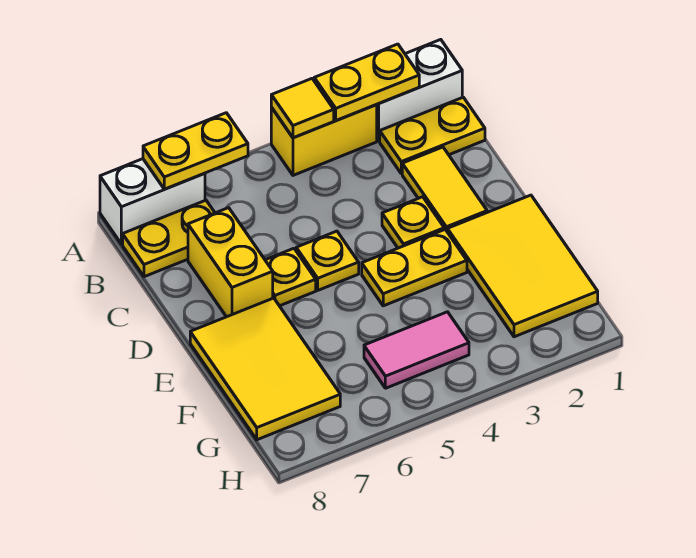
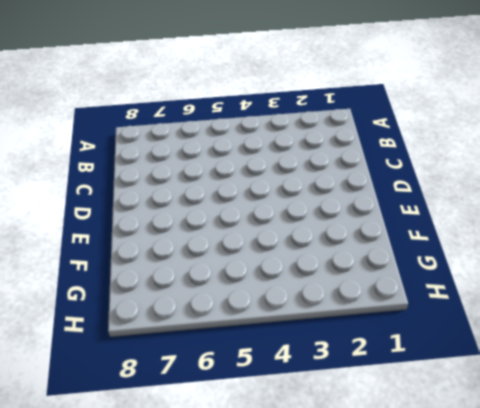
none -> white brick A1:A2 level 1
none -> yellow brick A3:A4 level 1
none -> white brick A7:A8 level 1

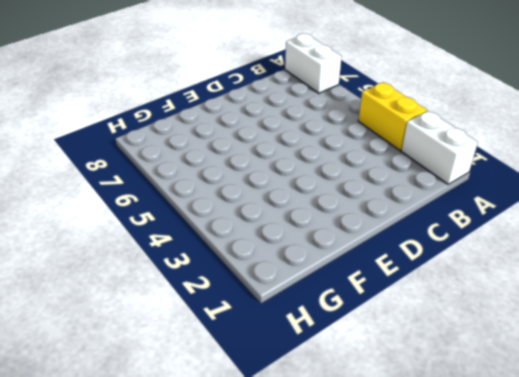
none -> yellow plate B1:B2 level 1
none -> yellow plate B7:B8 level 1
none -> yellow tile C2:D2 level 1

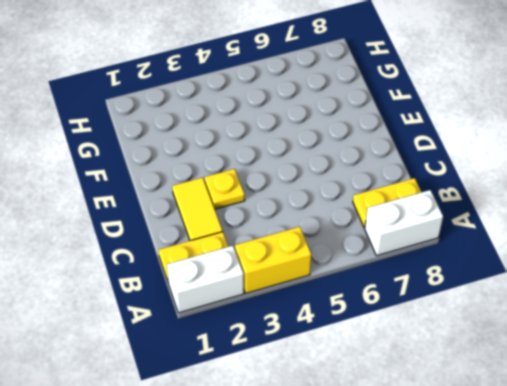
none -> yellow brick C7:D7 level 1
none -> yellow plate D5 level 1
none -> yellow plate D6 level 1

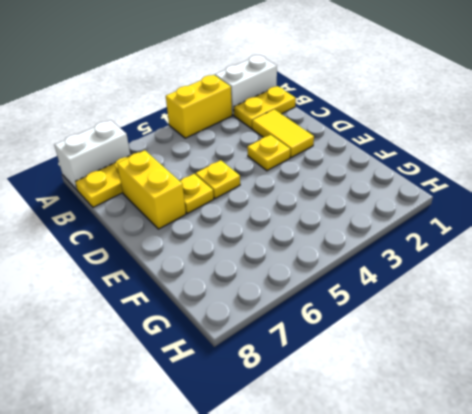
none -> yellow tile E1:G2 level 1
none -> yellow plate E3:E4 level 1
none -> yellow tile E7:G8 level 1

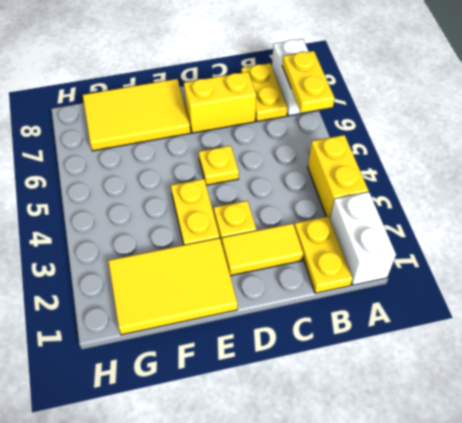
none -> yellow plate D6 level 1
none -> pink tile G4:G5 level 1
none -> yellow plate A2:A3 level 2

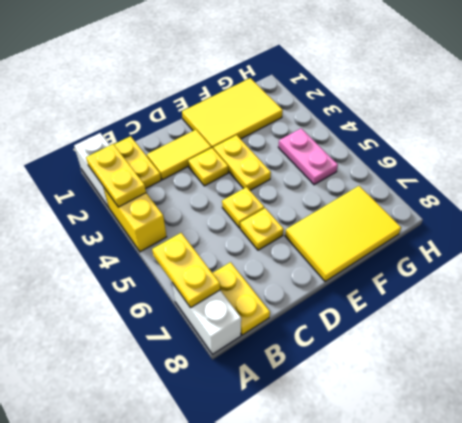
pink plate G4:G5 level 1 -> pink tile G4:G5 level 1
none -> yellow brick C7:D7 level 1
none -> yellow tile A4 level 2

